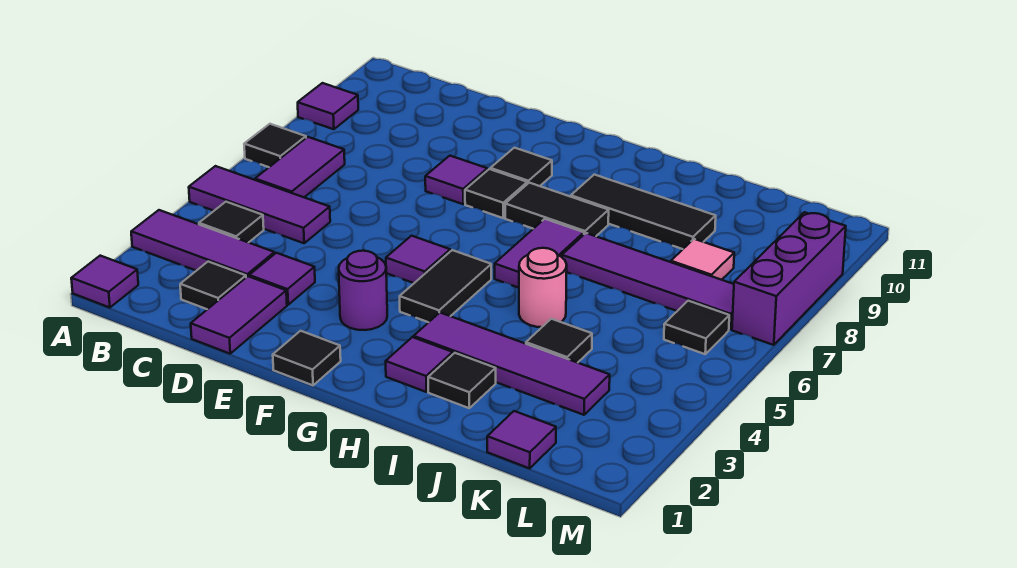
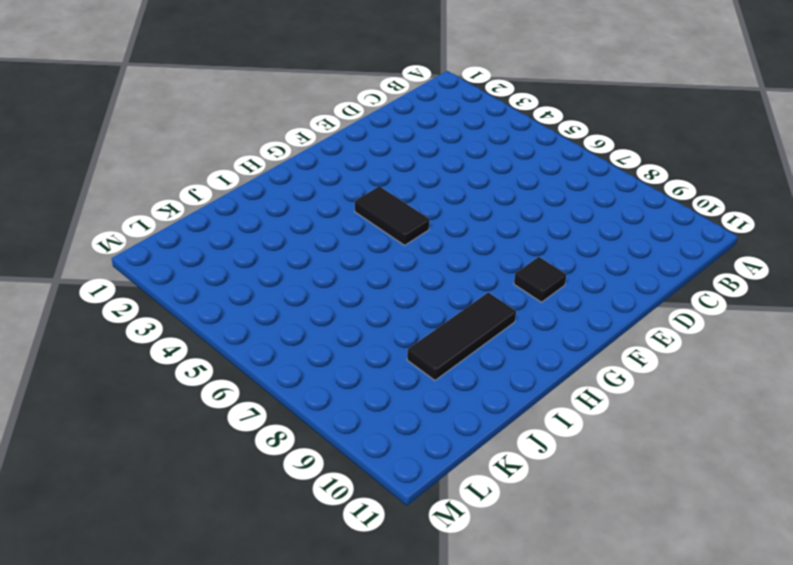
none -> purple tile A1 level 1
none -> purple tile A3:C3 level 1
none -> purple tile A5:C5 level 1
none -> black tile A7 level 1

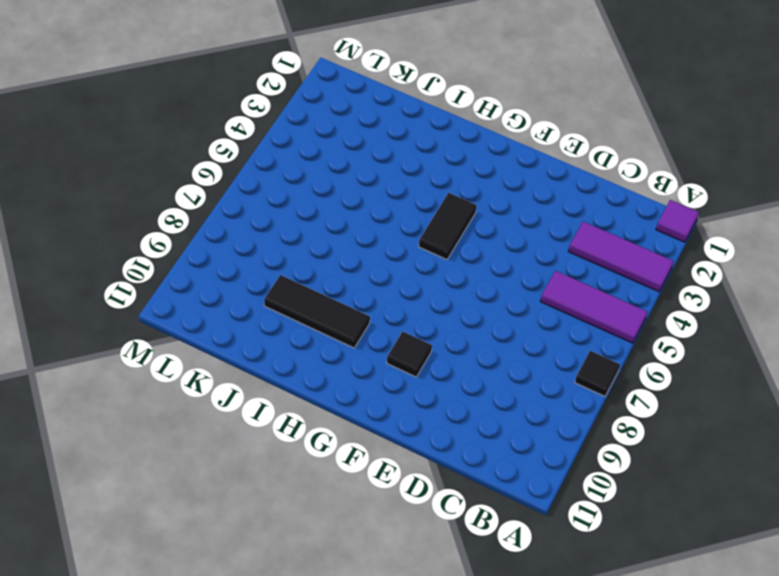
none -> purple tile A9 level 1
none -> black tile B4 level 1
none -> purple tile B6:B7 level 1
none -> black tile C2 level 1

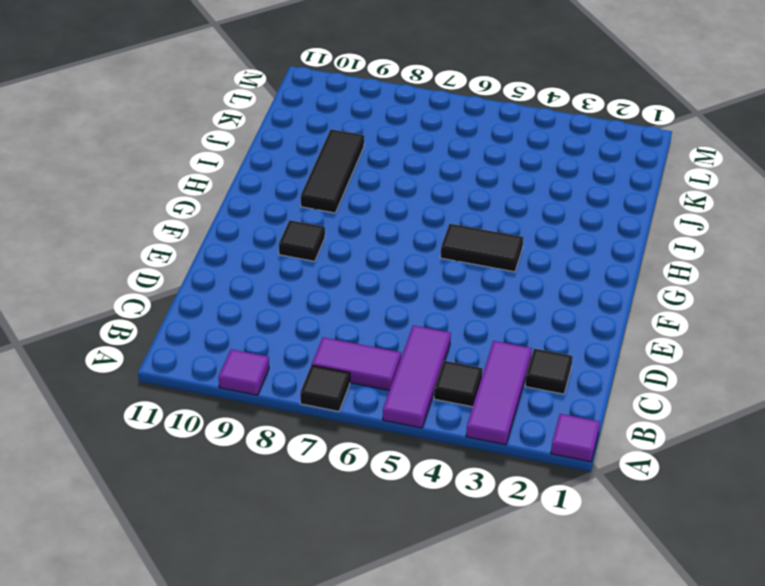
none -> purple tile D1:D2 level 1
none -> purple tile D3 level 1
none -> purple tile E8 level 1
none -> black tile F1 level 1

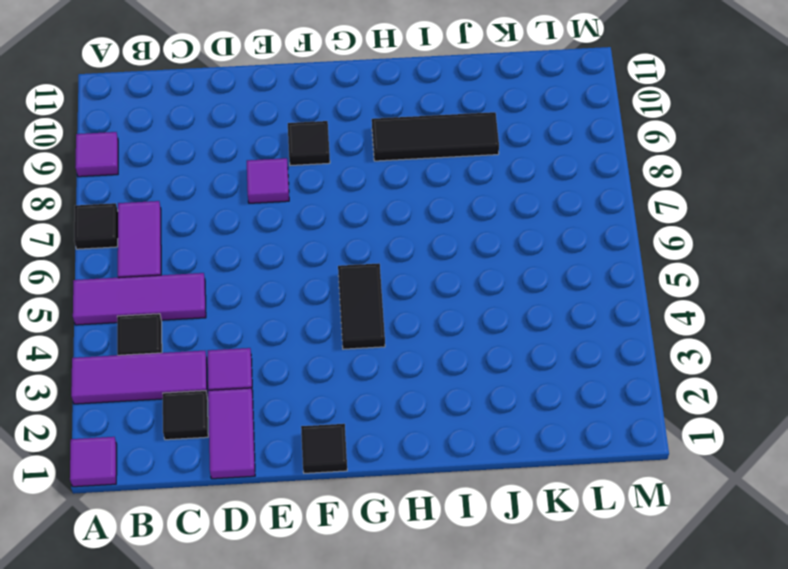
none -> purple round brick F3 level 1
none -> purple tile F5 level 1
none -> black tile F8 level 1
none -> black tile G8:H8 level 1

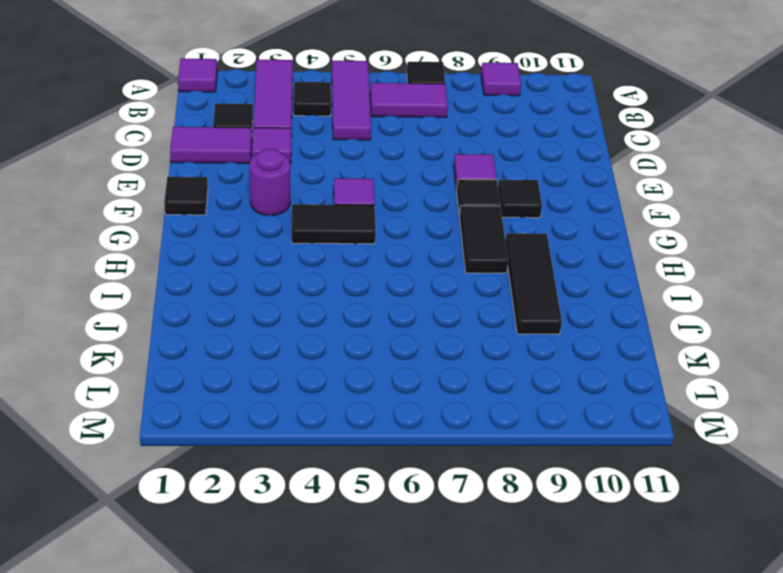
none -> purple tile H2 level 1
none -> purple tile H3:K3 level 1
none -> purple tile H6:H7 level 1
none -> black tile I2 level 1

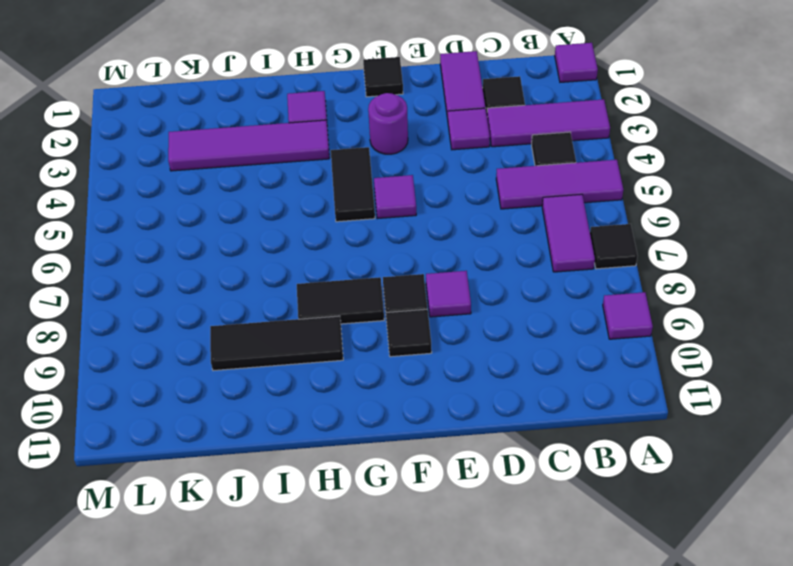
none -> purple tile H6:H7 level 1
none -> black tile I2 level 1
none -> pink round brick I5 level 1
none -> purple tile I7:L7 level 1

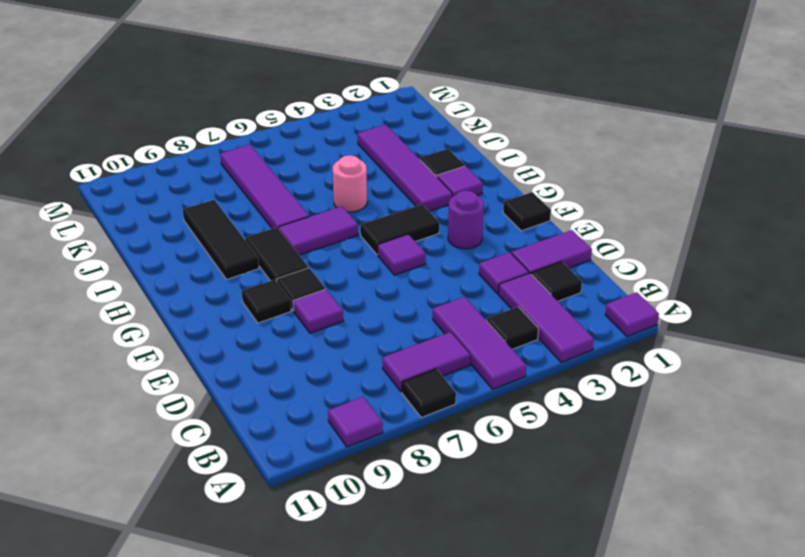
none -> black tile J4 level 1
none -> purple tile K1 level 1
none -> pink tile K8 level 1
none -> black tile L6 level 1

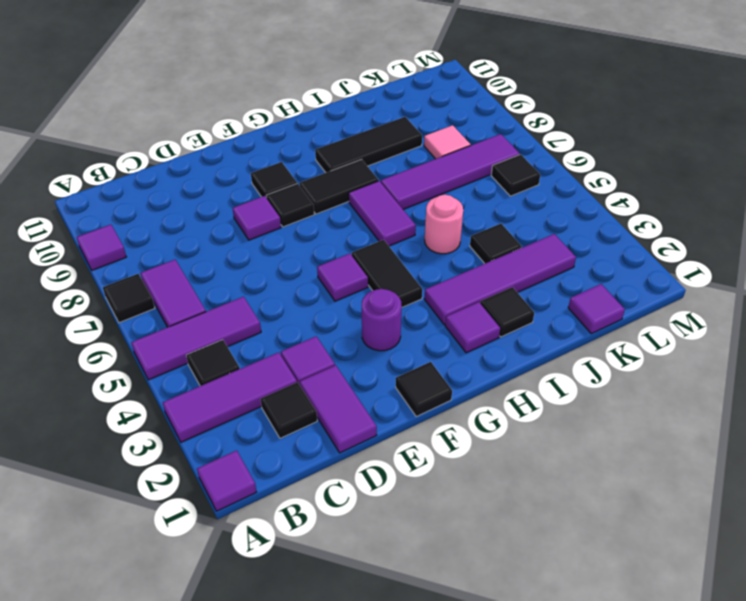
none -> purple brick M7:M9 level 1

